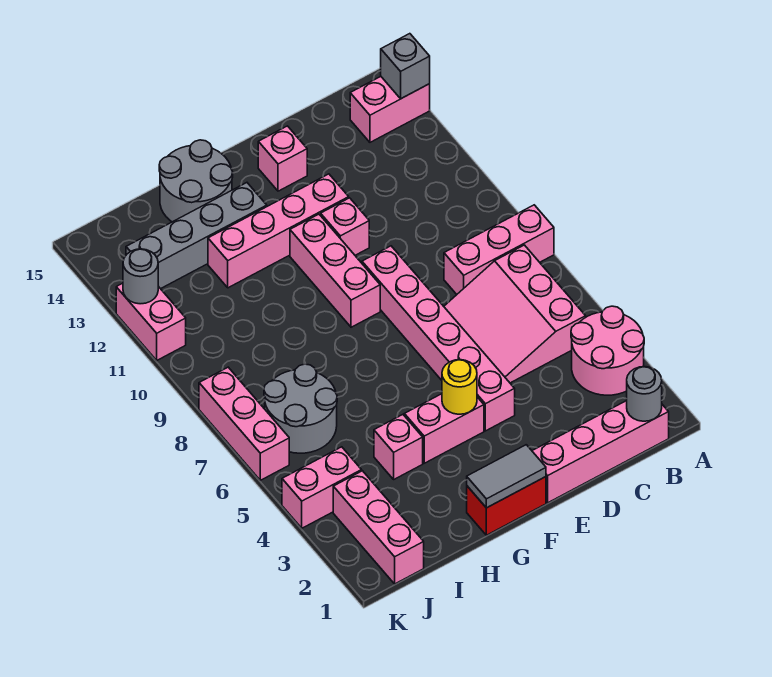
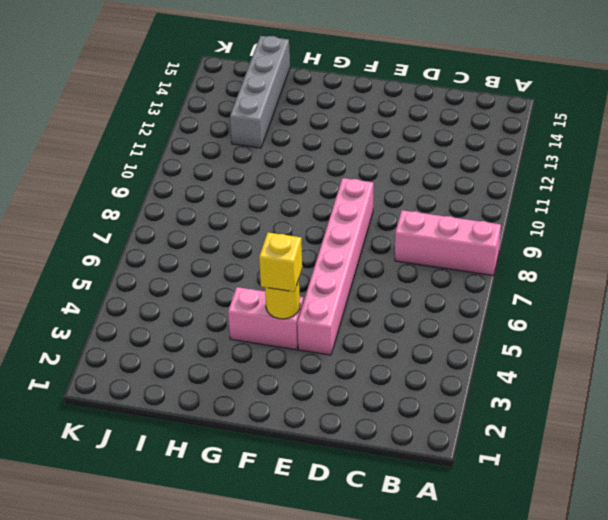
yellow brick F4 level 3 -> none
grey brick I12:I15 level 1 -> grey brick G13:J13 level 1
none -> pink round brick A3:B4 level 1
none -> pink brick A14:B14 level 1
none -> pink brick B1:E1 level 1

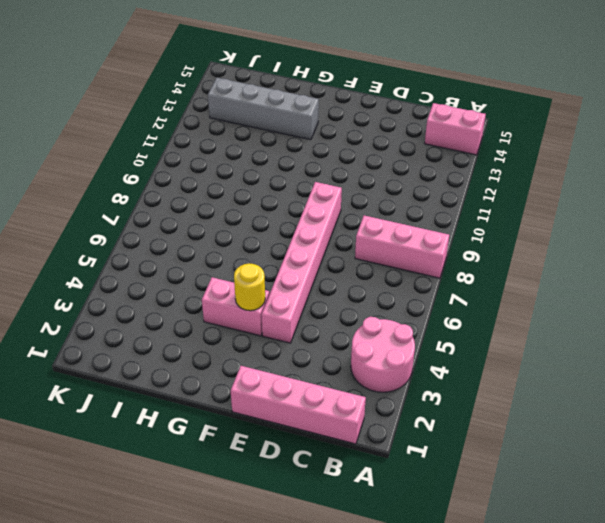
none -> pink slope B5:D7 level 1 top B
none -> pink brick E11 level 1
none -> pink brick E12:H12 level 1

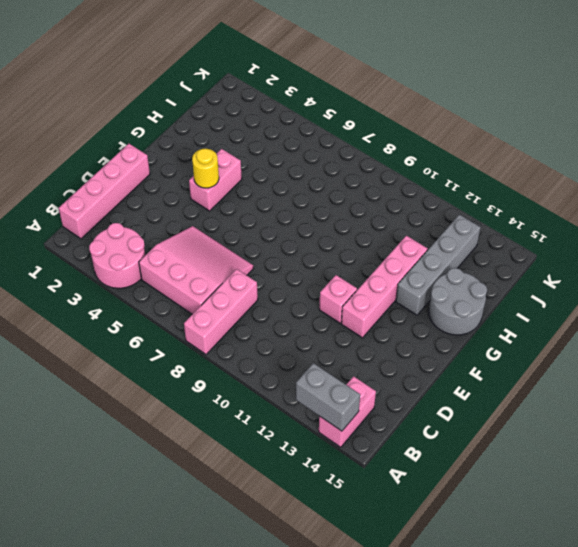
grey brick A13:A14 level 2 -> grey brick A14 level 2
none -> pink brick E4:E9 level 1
none -> pink brick E14 level 1
none -> red brick F1:G1 level 1

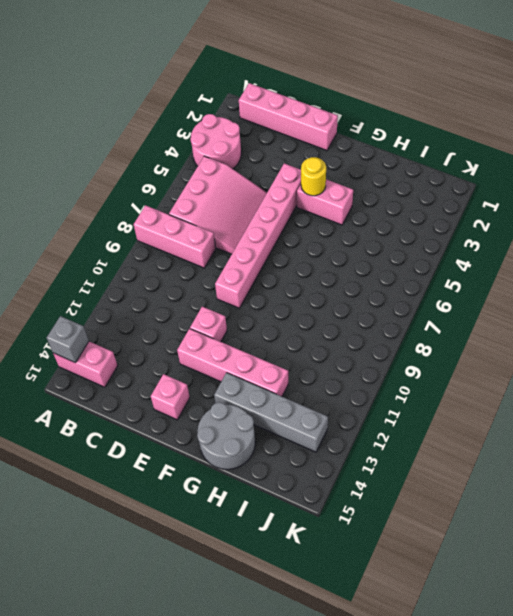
none -> red brick F1:G1 level 1
none -> pink brick F9:F11 level 1
none -> pink brick H4 level 1

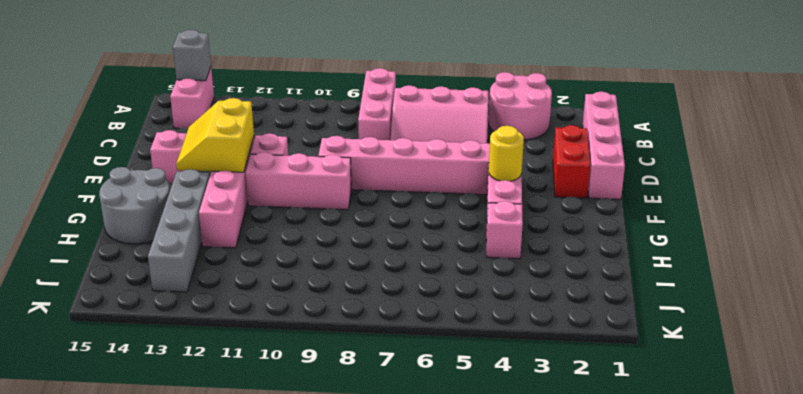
red brick D2:E2 level 1 -> red brick F1:G1 level 1
yellow slope E12:F13 level 2 top 12 -> none
none -> grey round brick I6:J7 level 1
none -> pink brick J1:J3 level 1
none -> pink brick J4:K4 level 1

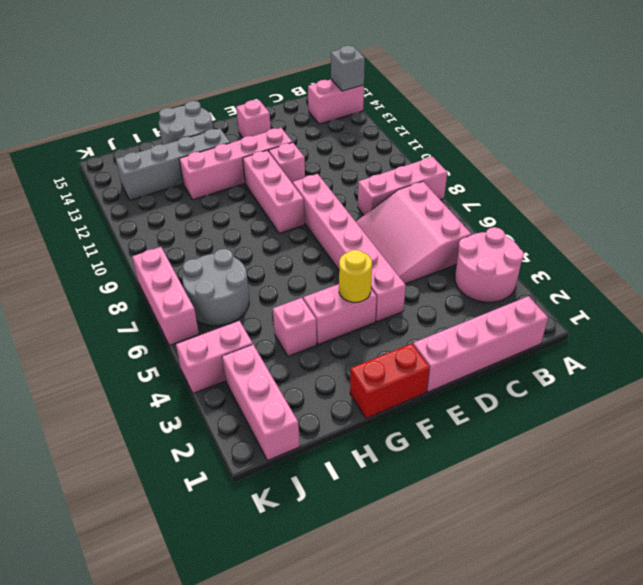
none -> pink brick K11:K12 level 1
none -> grey round brick B1 level 2
none -> grey tile F1:G1 level 2

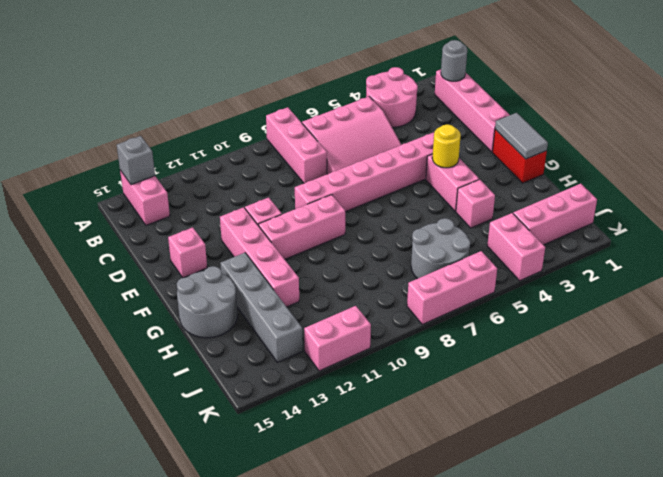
none -> grey round brick K12 level 2

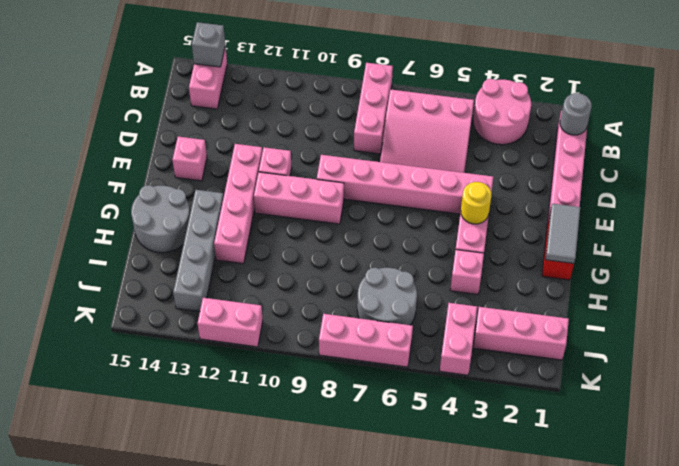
none -> grey round brick K12 level 2

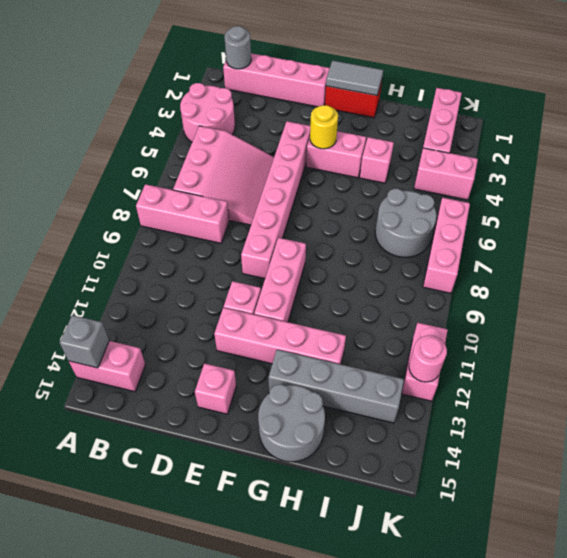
pink round brick K12 level 2 -> grey round brick K12 level 2

